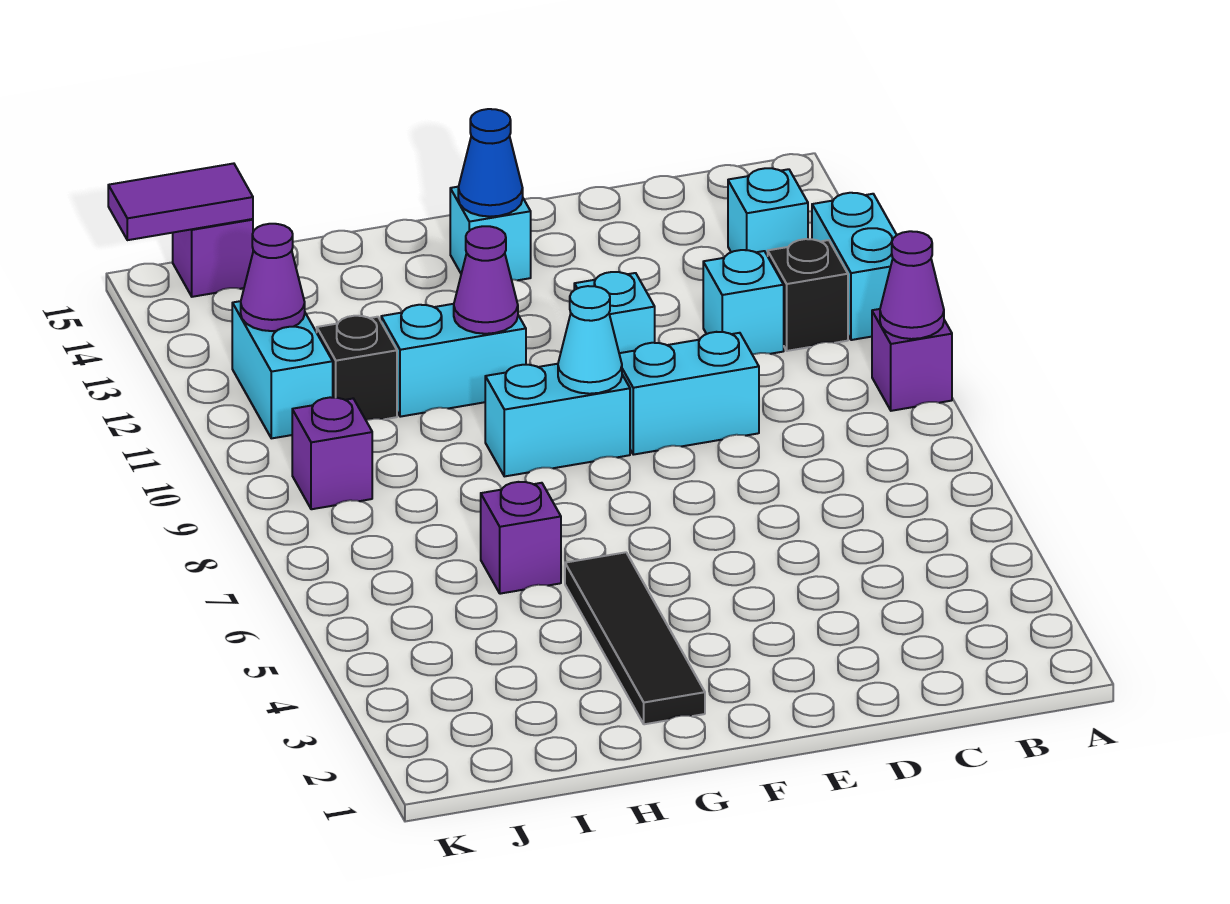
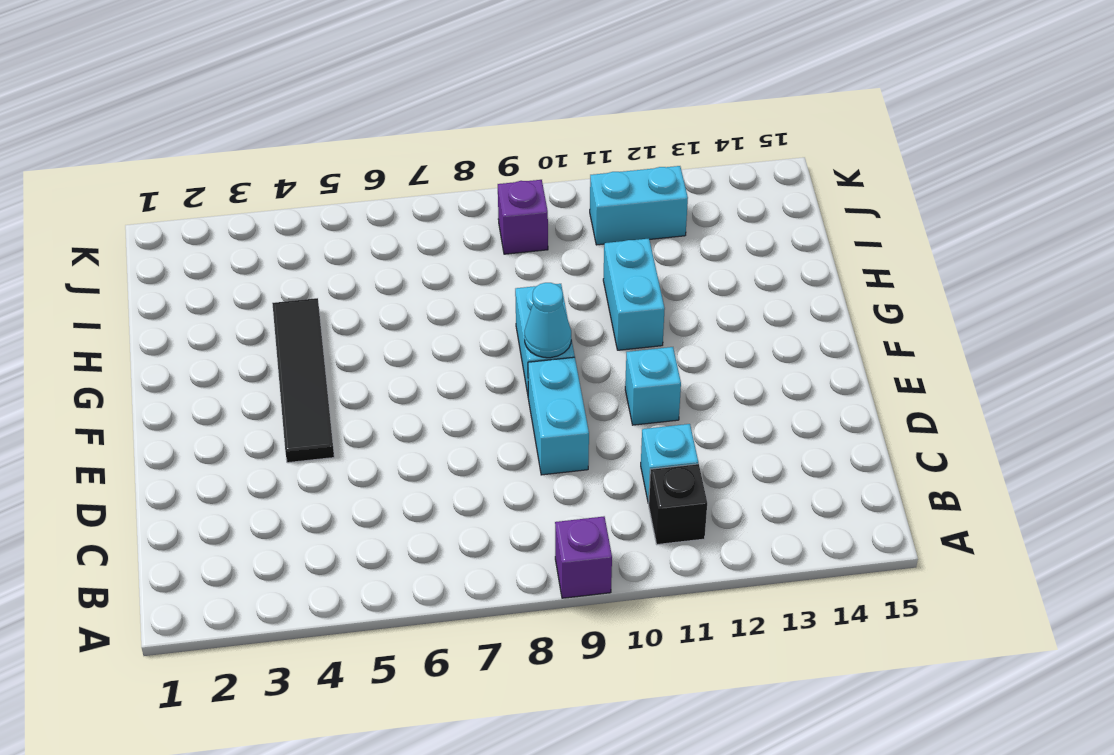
black tile E4:H4 level 1 -> black tile G2:G5 level 1
none -> cyan brick A11:A12 level 1
none -> cyan brick B13 level 1
none -> cyan brick F14 level 1

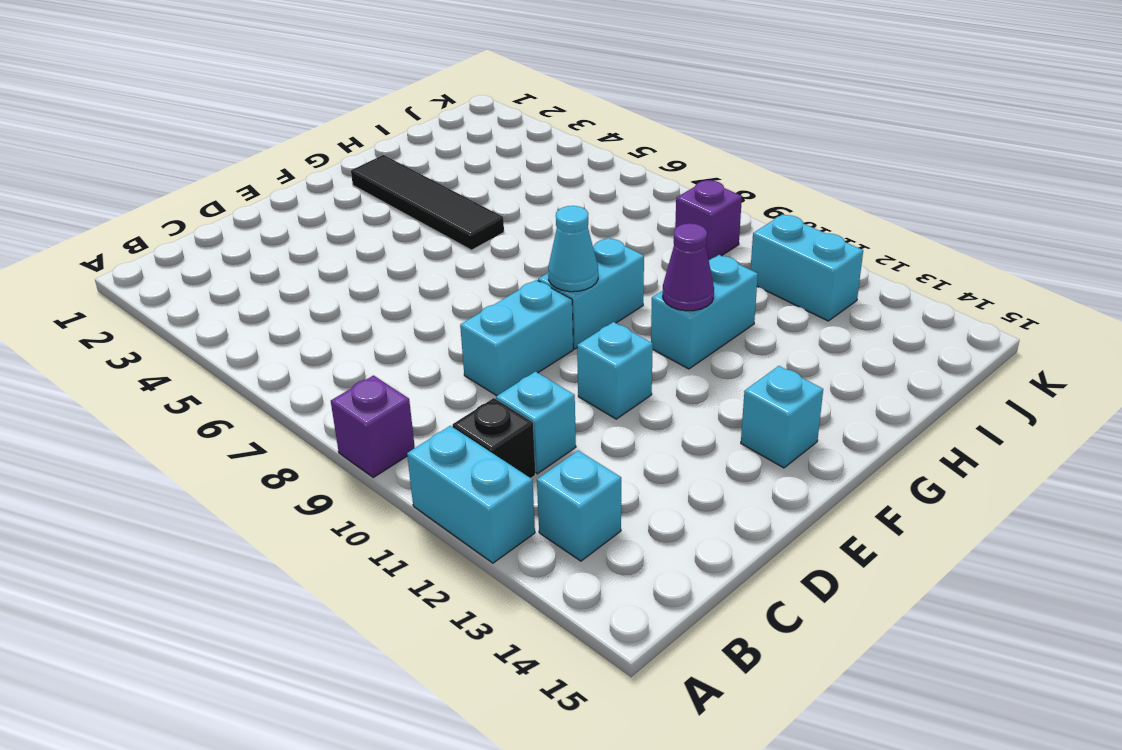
none -> purple brick H6 level 1
none -> black brick I11 level 1
none -> purple brick J15 level 1

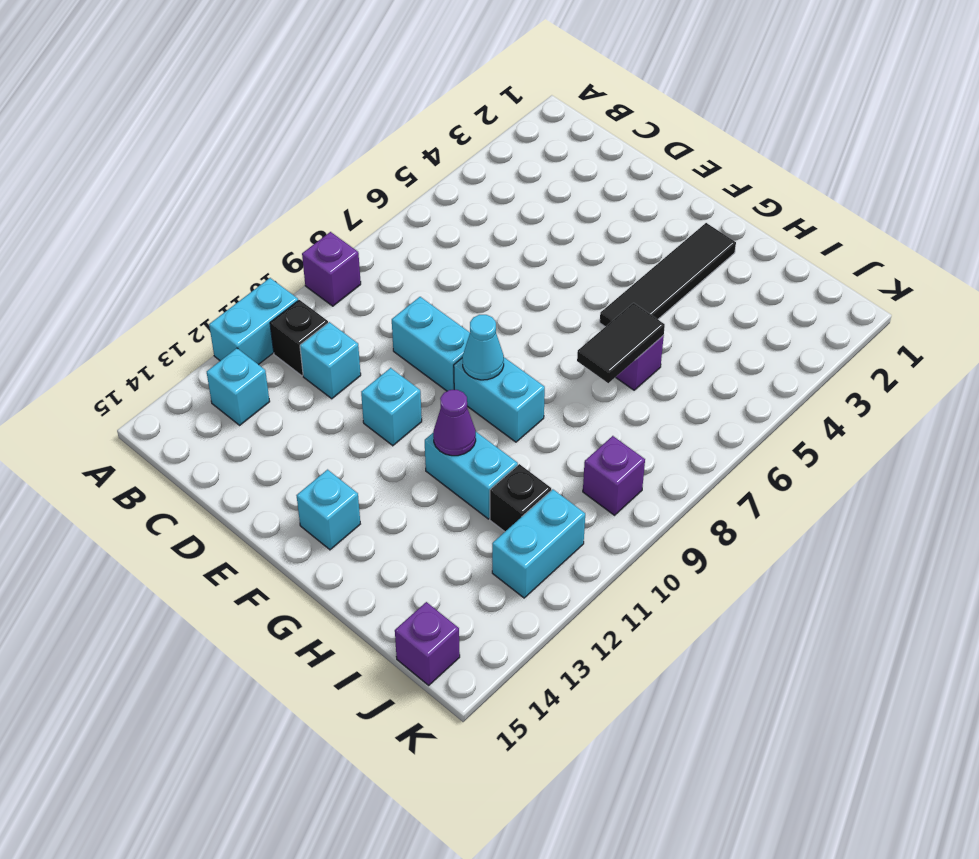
black tile H6:H7 level 2 -> none
none -> purple cone A9 level 2
none -> blue cone F14 level 2
none -> purple cone J12 level 2

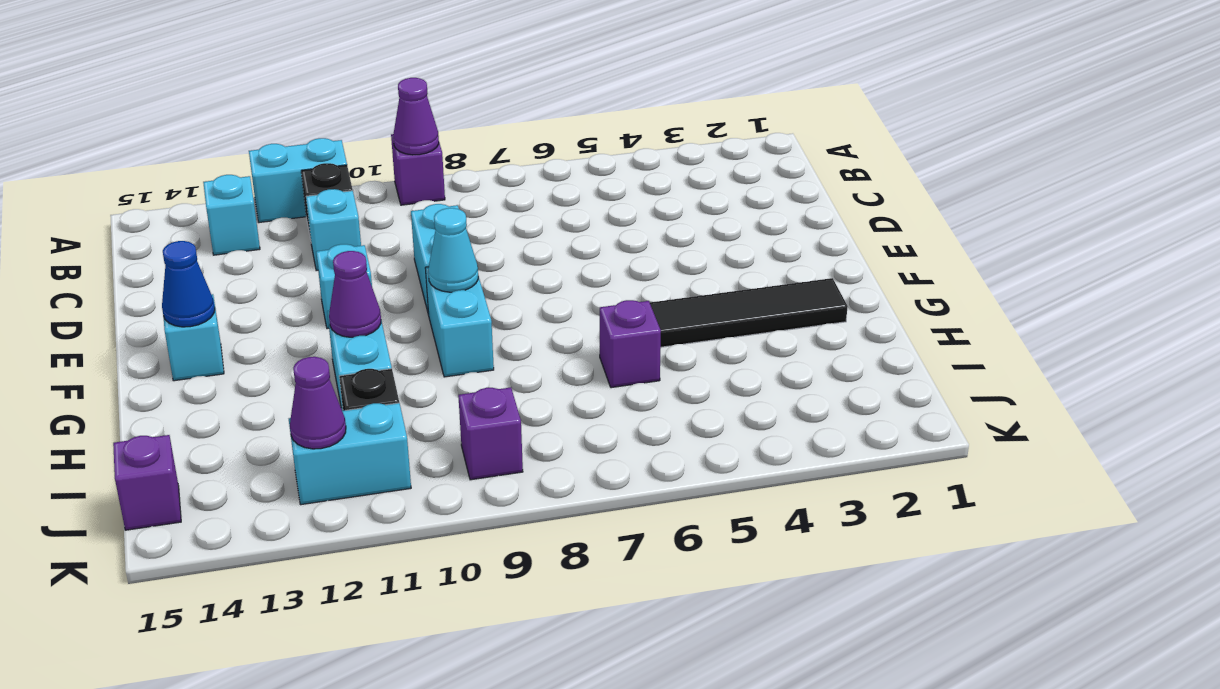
none -> purple tile J15:K15 level 2

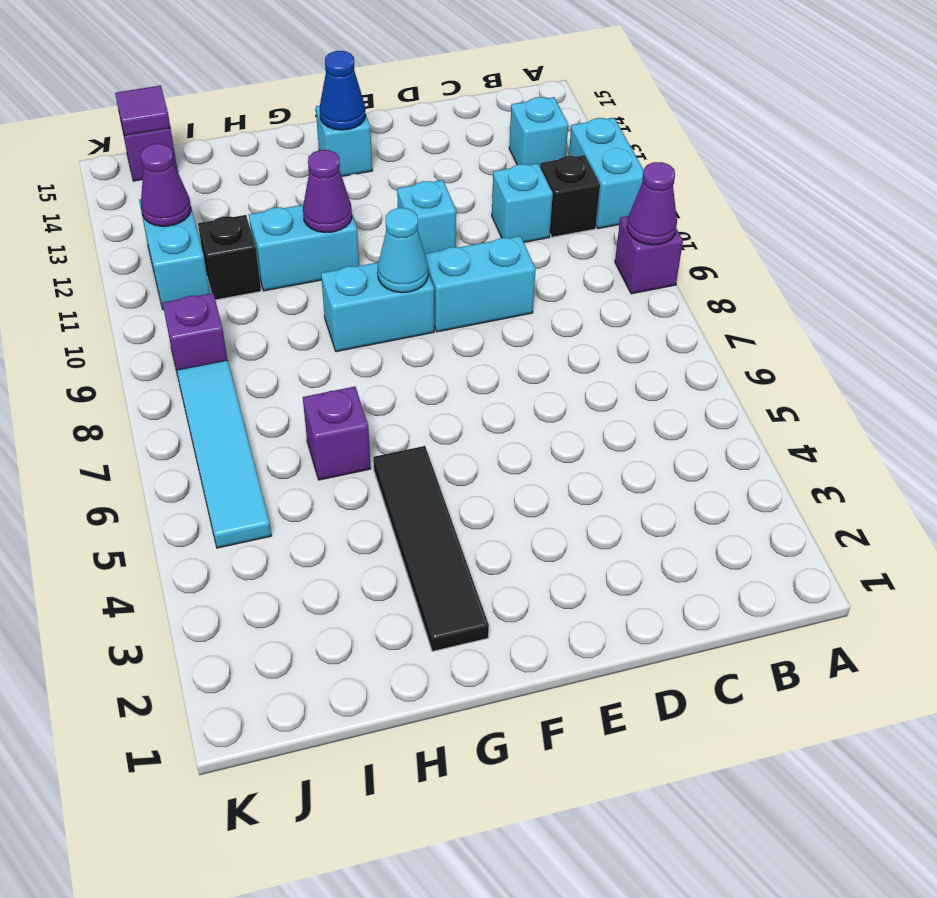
cyan tile J5:J8 level 1 -> none
purple tile J15 level 2 -> purple tile J15:K15 level 2

